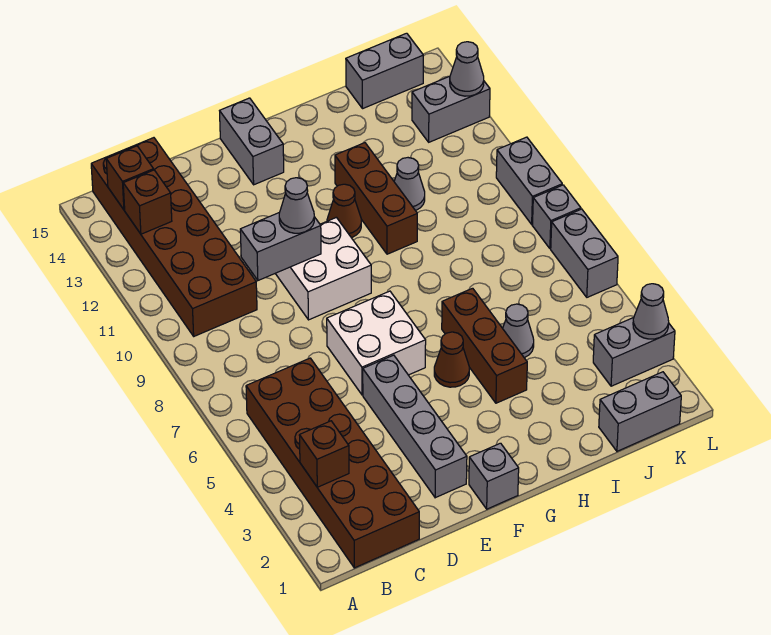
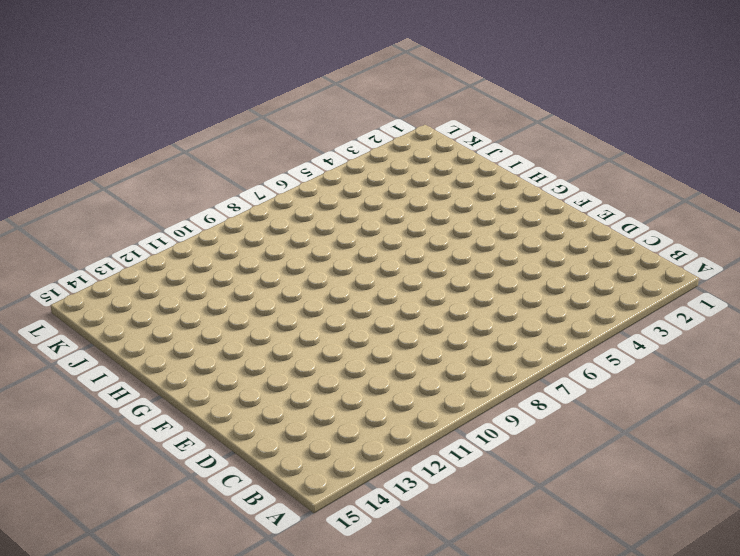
none -> brown brick B1:C6 level 1
none -> brown brick B10:C15 level 1
none -> grey brick E2:E5 level 1

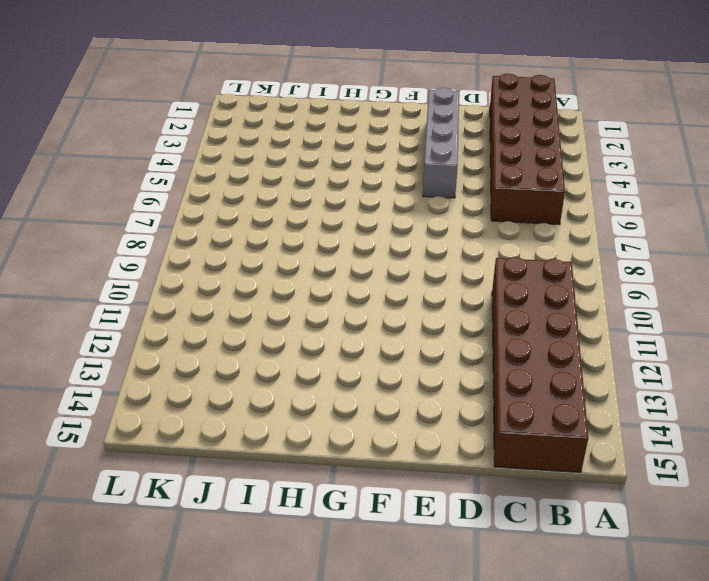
none -> white brick E6:F7 level 1
none -> white brick E9:F10 level 1
none -> grey brick F1 level 1

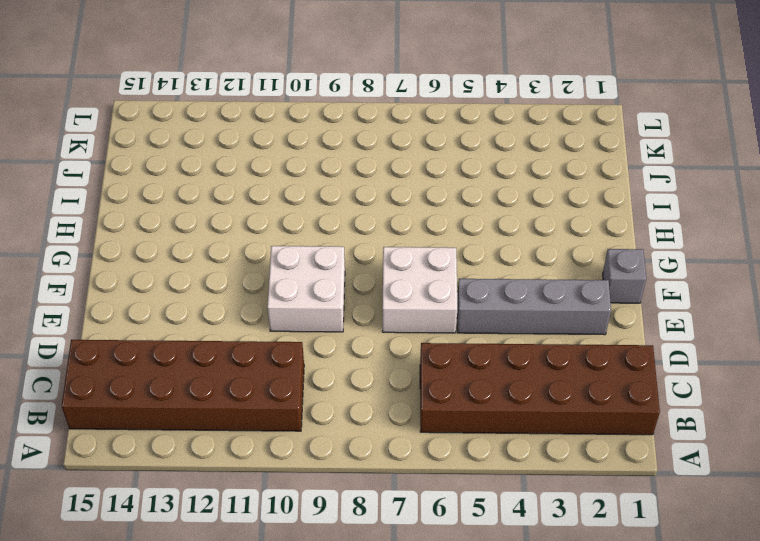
none -> grey brick F14:F15 level 1
none -> brown cone G5 level 1
none -> brown cone G11 level 1

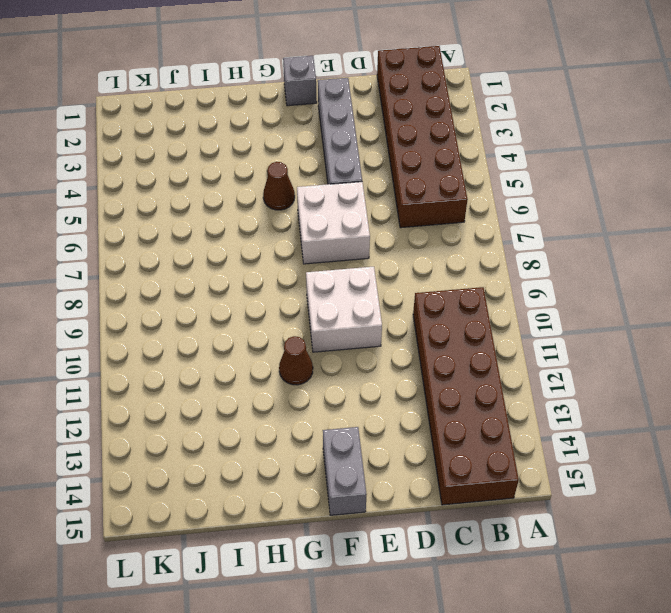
none -> brown brick H4:H6 level 1
none -> brown brick H10:H12 level 1
none -> grey cone I5 level 1

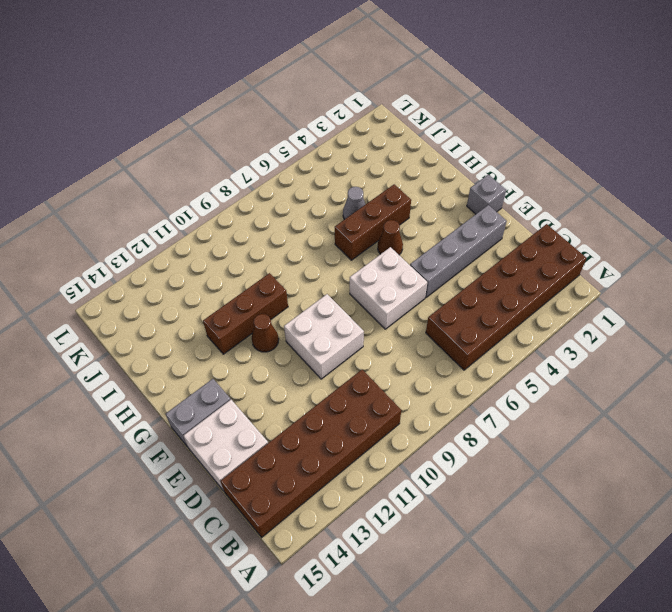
white brick D14:E15 level 1 -> none
none -> grey cone I11 level 1
none -> grey brick J1:K1 level 1
none -> grey brick J15:K15 level 1

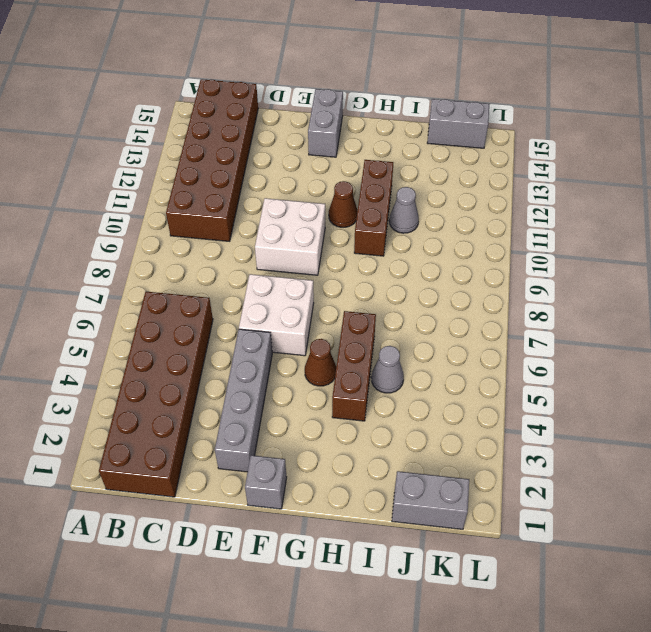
none -> grey brick K3:L3 level 1
none -> grey brick K13:L13 level 1
none -> grey brick L6:L7 level 1

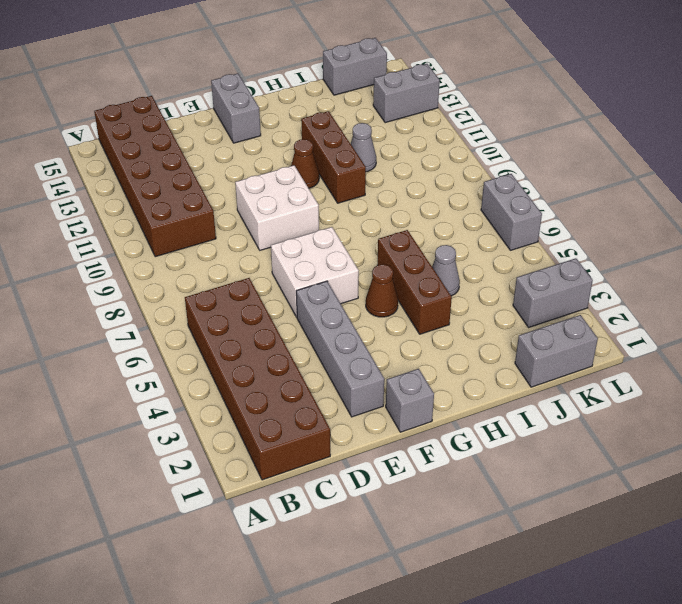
none -> grey brick L8 level 1
none -> grey brick L9:L10 level 1
none -> brown brick B3 level 2

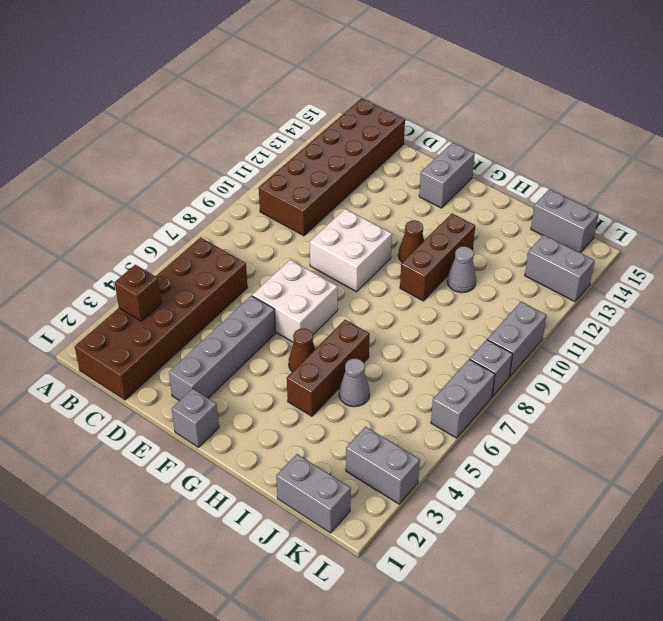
none -> brown brick B13 level 2
none -> brown brick B14 level 2
none -> grey brick D10:E10 level 2

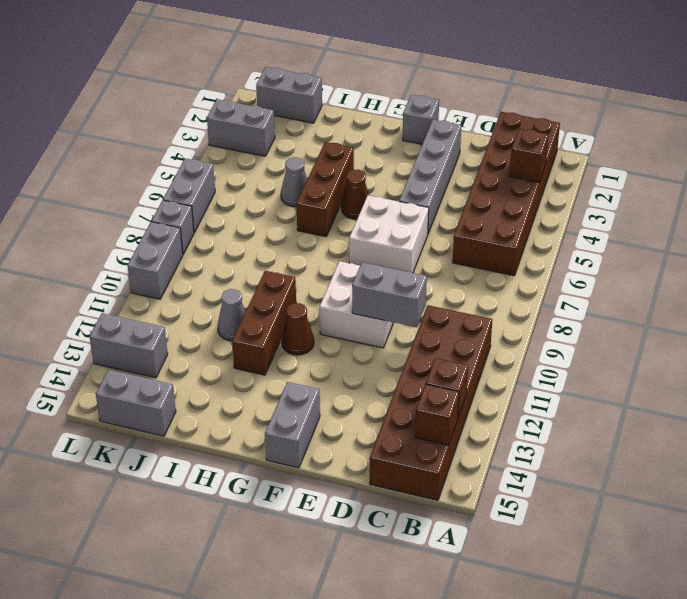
none -> grey cone L3 level 2
none -> grey cone L13 level 2
none -> grey cone E10 level 3

